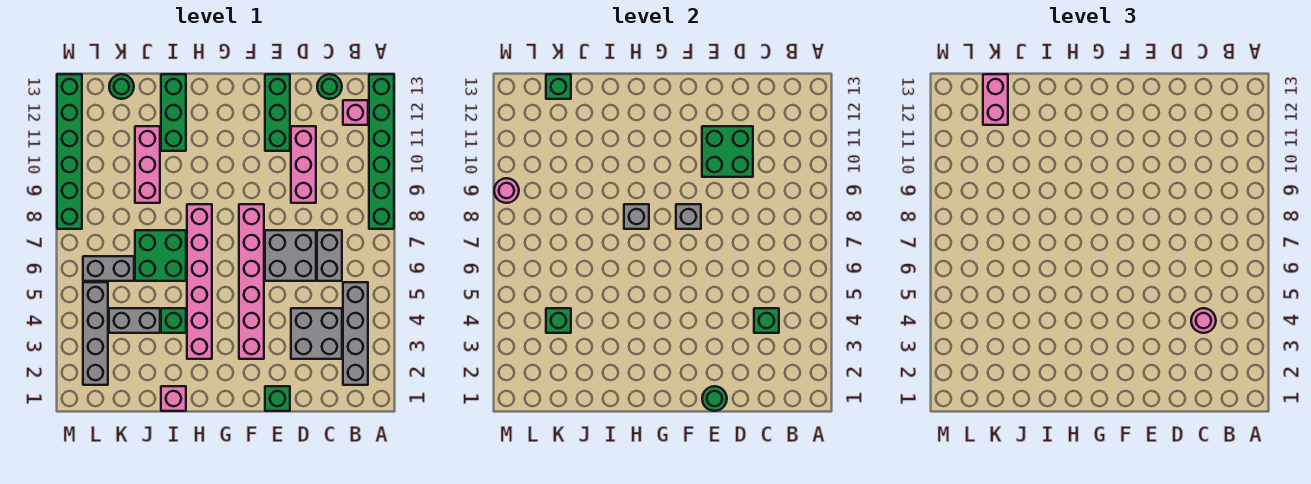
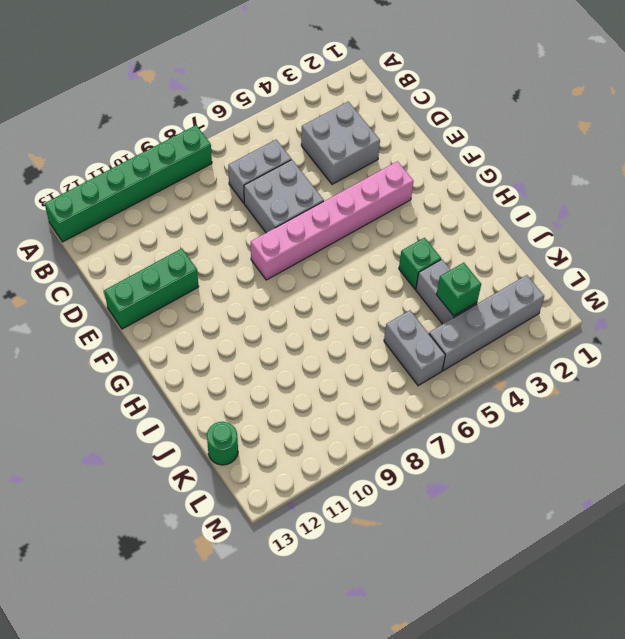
none -> grey brick B2:B5 level 1
none -> pink brick B12 level 1
none -> green round brick C13 level 1
none -> pink brick D9:D11 level 1

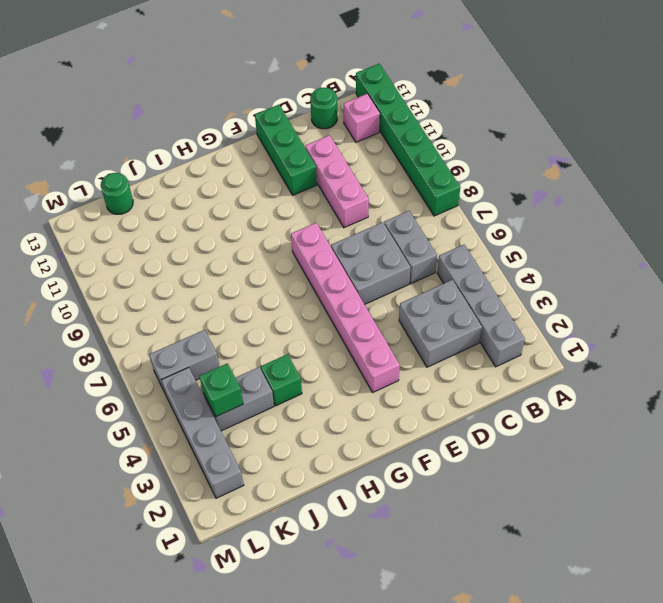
none -> green brick E1 level 1
none -> pink brick H3:H8 level 1
none -> pink brick I1 level 1
none -> green brick I6:J7 level 1

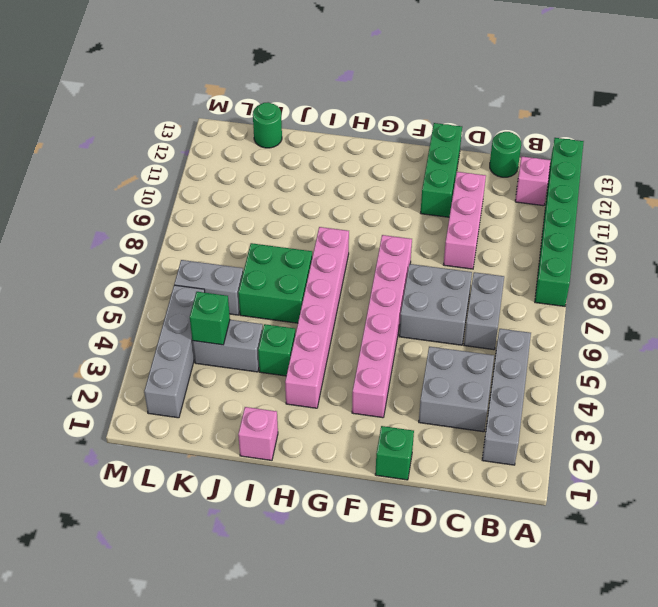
none -> green brick I11:I13 level 1
none -> pink brick J9:J11 level 1
none -> green brick M8:M13 level 1
none -> green brick C4 level 2

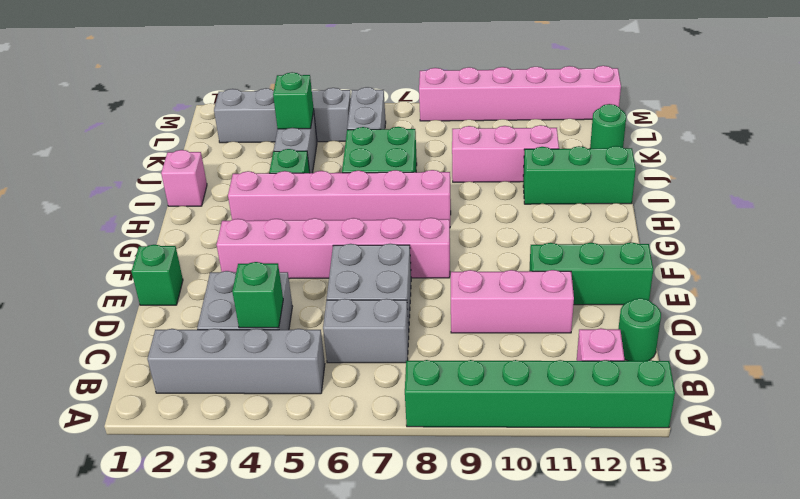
pink brick M8:M13 level 1 -> green brick M8:M13 level 1
none -> green brick D10:E11 level 2
none -> green round brick E1 level 2
none -> grey brick F8 level 2
none -> grey brick H8 level 2

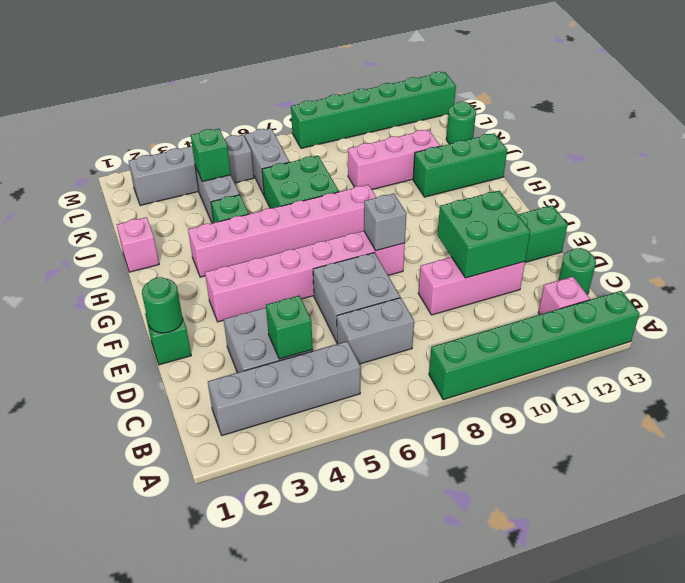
none -> grey brick H8 level 2
none -> green brick K13 level 2
none -> pink round brick M9 level 2
none -> pink round brick C4 level 3

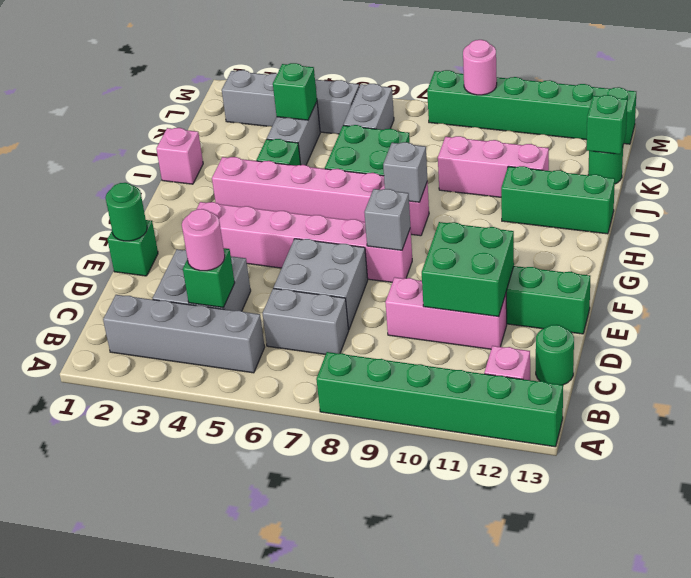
none -> pink brick K12:K13 level 3

